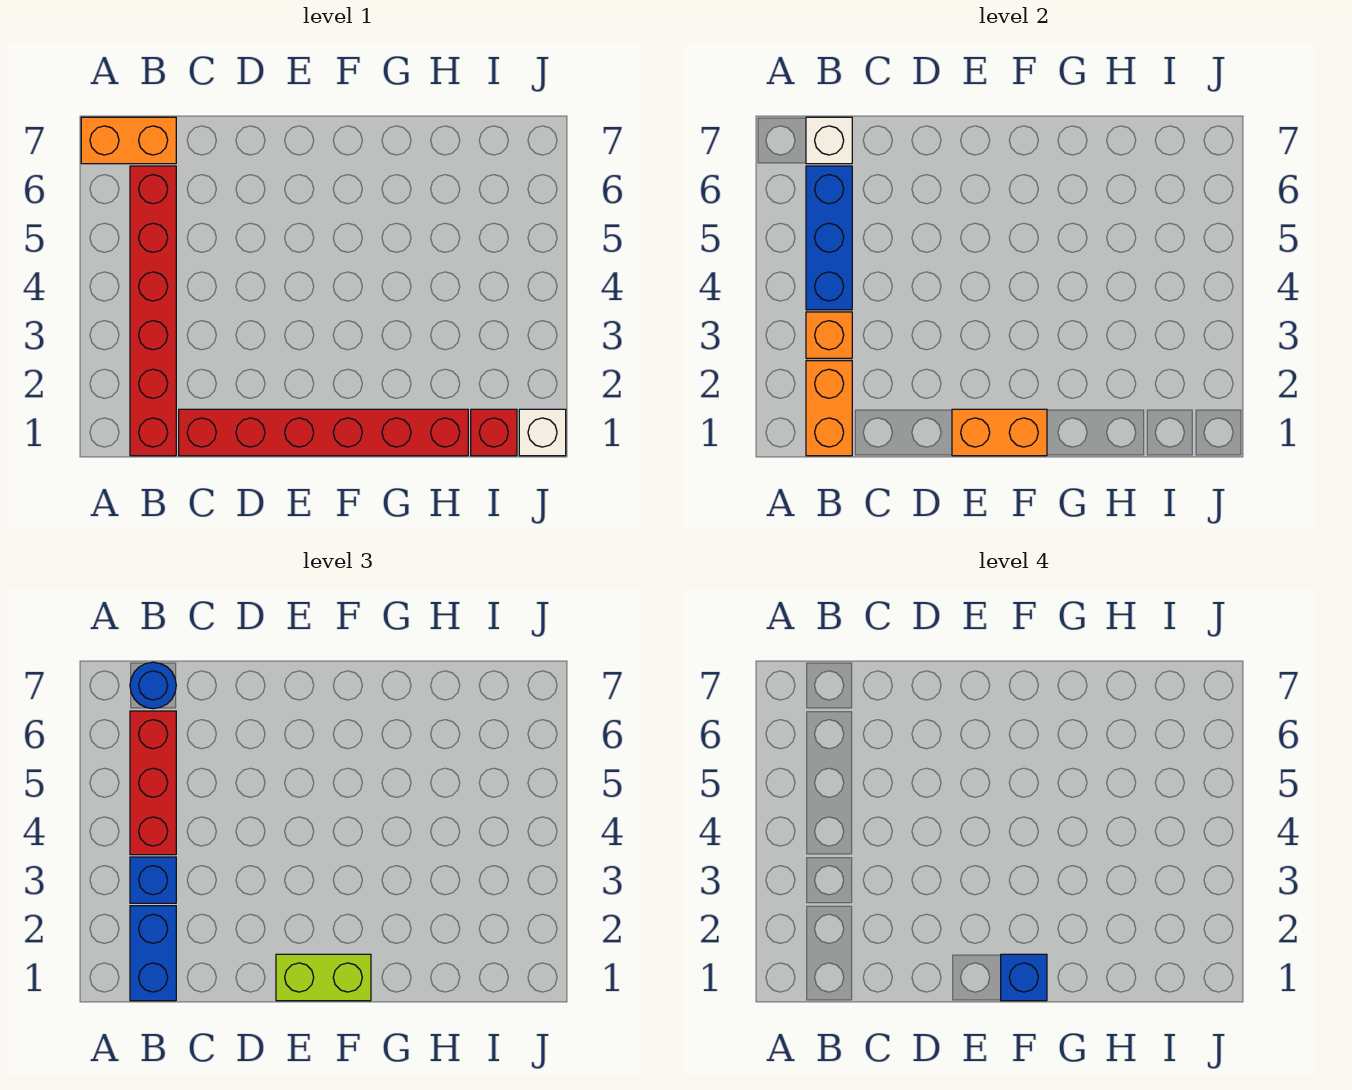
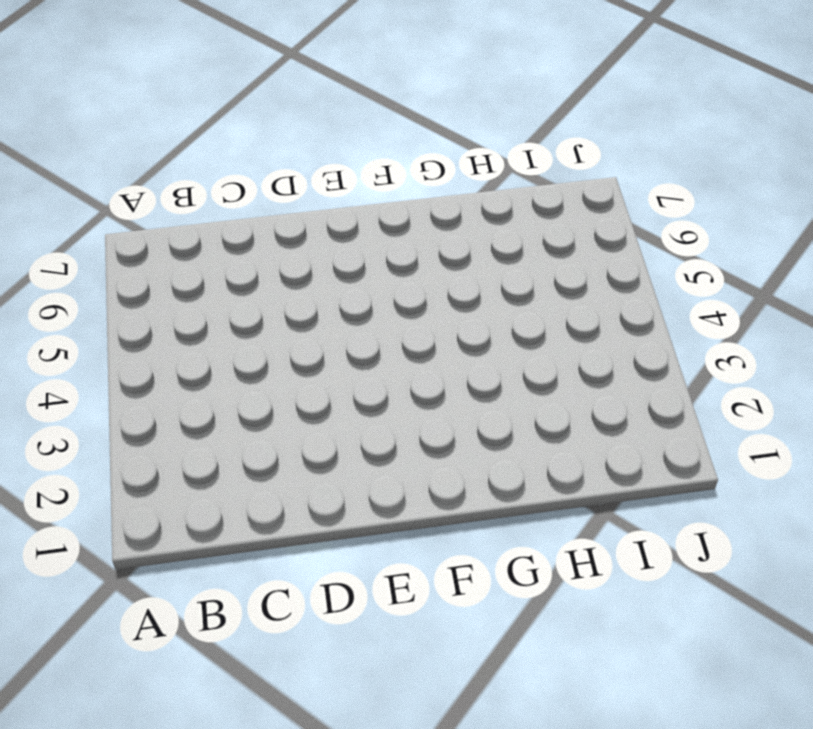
none -> orange brick A7:B7 level 1
none -> red brick B1:B6 level 1
none -> red brick C1:H1 level 1

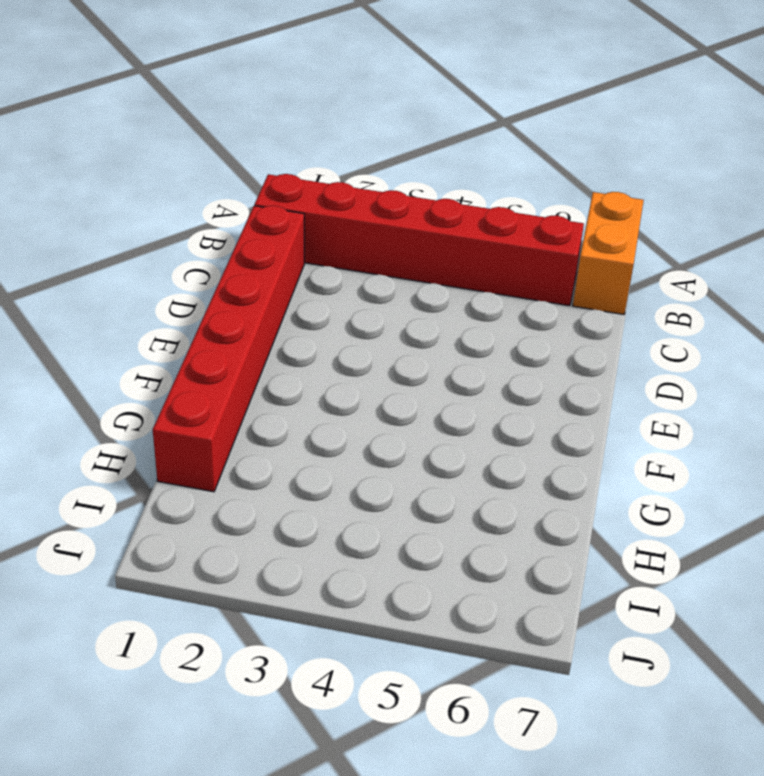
none -> red brick I1 level 1
none -> white brick J1 level 1
none -> orange brick B1:B2 level 2

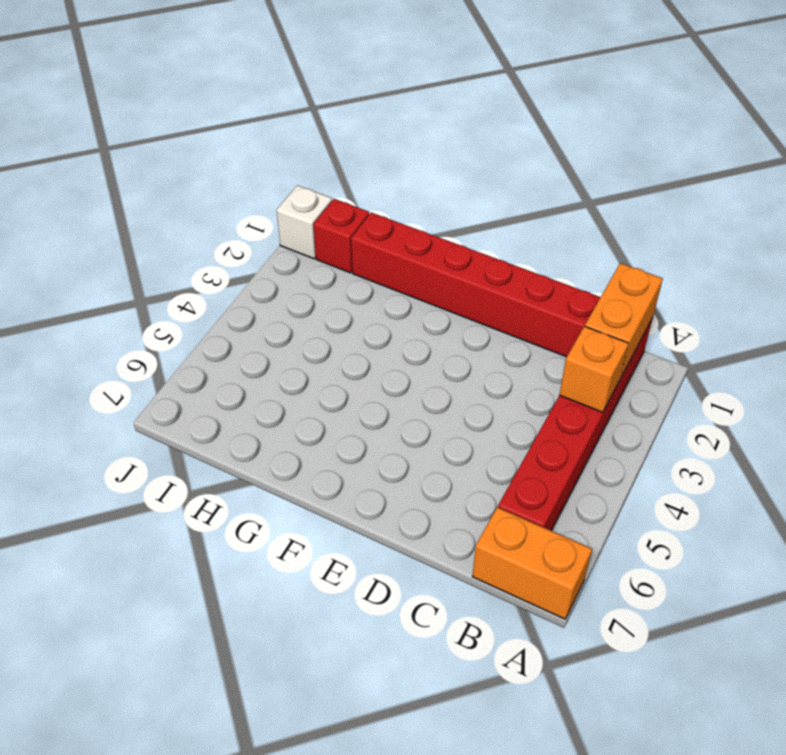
none -> blue brick B4:B6 level 2
none -> white brick B7 level 2
none -> orange brick E1:F1 level 2

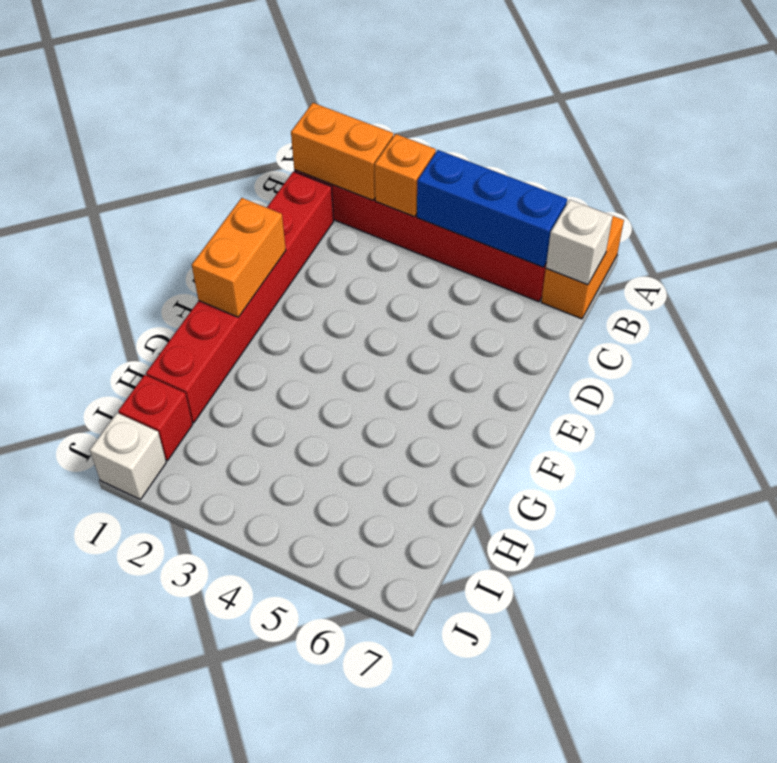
none -> blue brick B1:B2 level 3
none -> blue brick B3 level 3
none -> red brick B4:B6 level 3

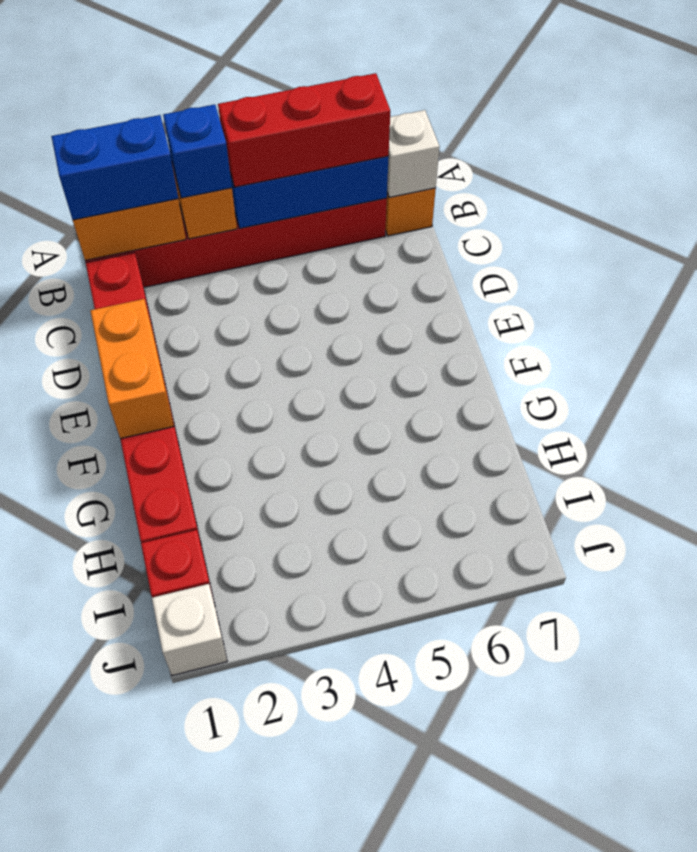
none -> blue round brick B7 level 3
none -> lime brick E1:F1 level 3
none -> blue brick F1 level 4

